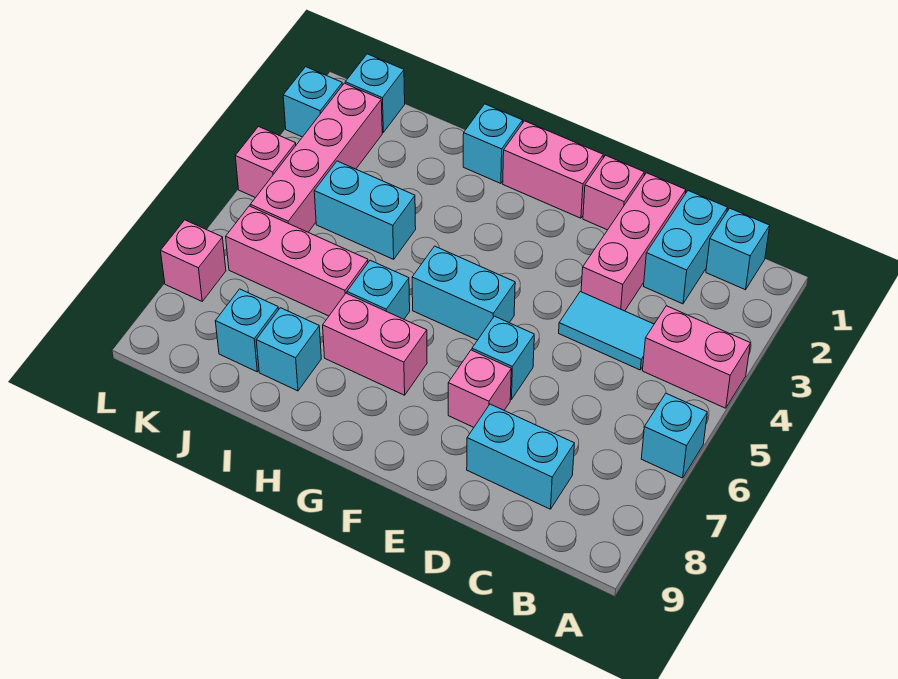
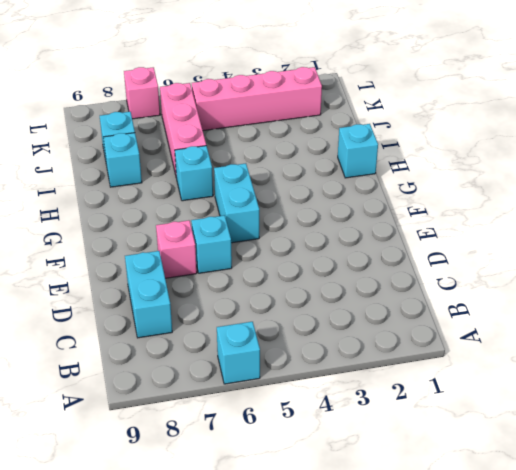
none -> pink brick A4:B4 level 1
none -> cyan brick B1 level 1
none -> cyan brick C1:C2 level 1

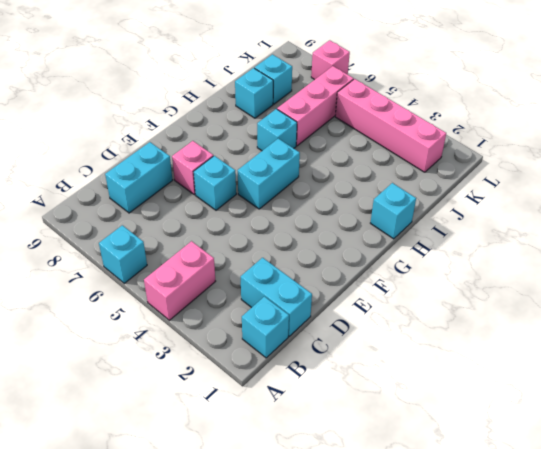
none -> cyan tile C4:D4 level 1
none -> pink brick D1:D3 level 1
none -> pink brick E1 level 1

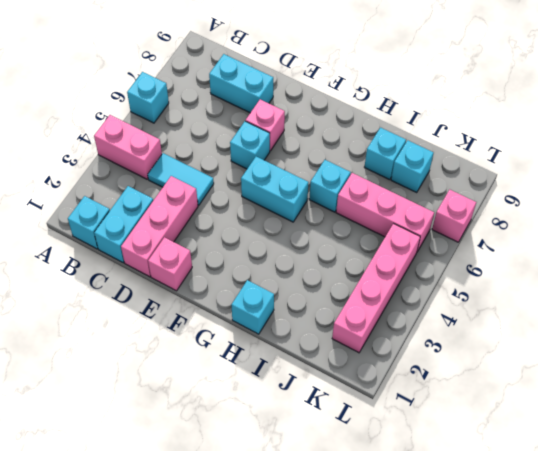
none -> pink brick F1:G1 level 1
none -> pink brick G7:H7 level 1
none -> cyan brick I4:J4 level 1

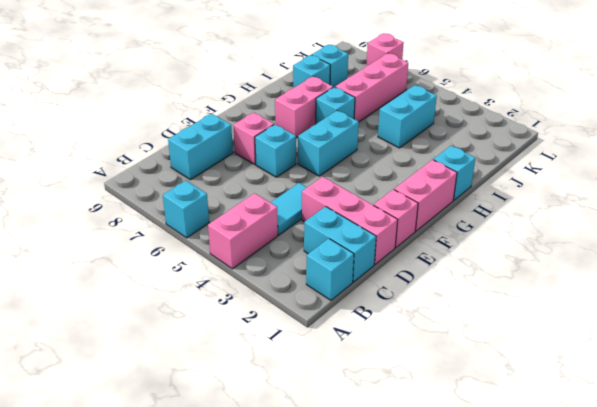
none -> cyan brick K1 level 1
none -> pink brick K2:K5 level 1
none -> cyan brick L2 level 1

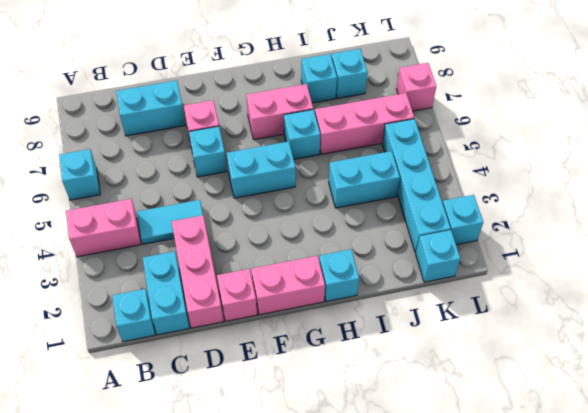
cyan brick K2:K5 level 1 -> pink brick K2:K5 level 1
none -> pink brick L4 level 1

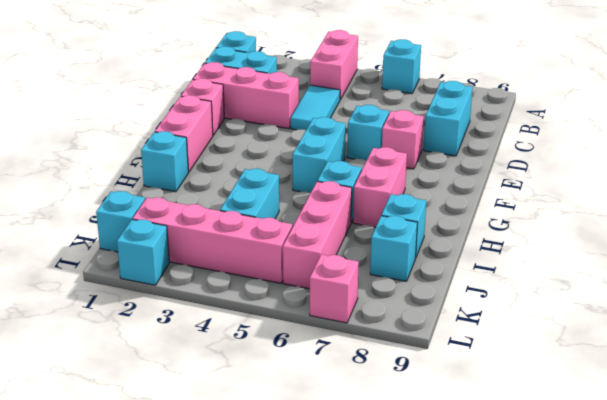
none -> pink brick L4 level 1

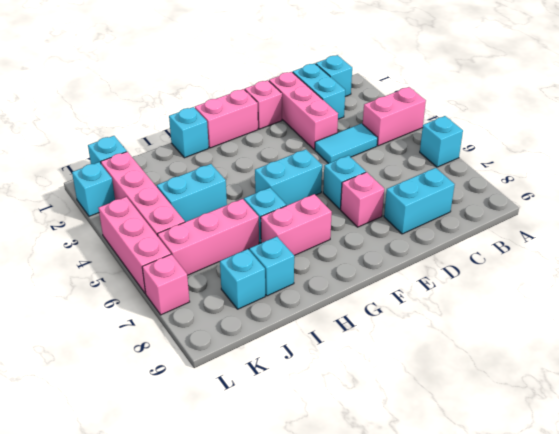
pink brick L4:L6 level 1 -> pink brick L4 level 1

